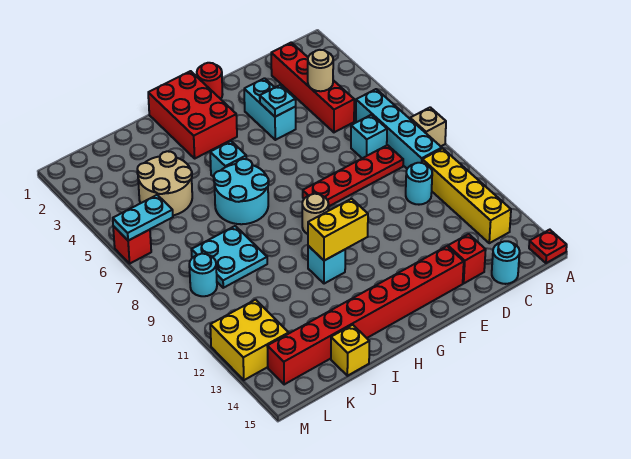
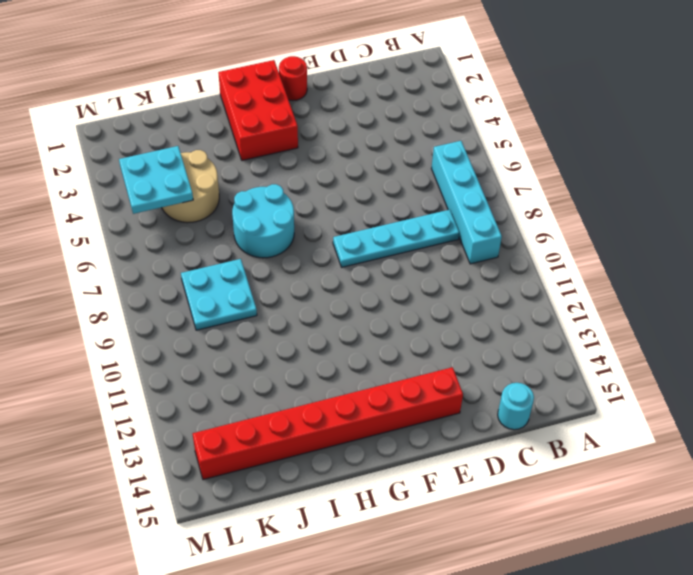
cyan plate C8:F8 level 1 -> red plate C8:F8 level 1
cyan plate K4:L5 level 2 -> none
none -> tan brick A8 level 1
none -> red plate A15 level 1
none -> yellow brick B10:B13 level 1

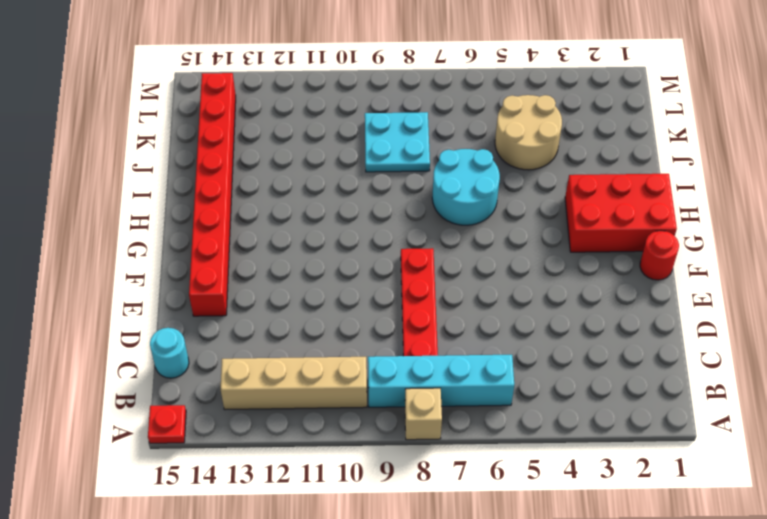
tan brick B10:B13 level 1 -> yellow brick B10:B13 level 1
none -> red brick C2:C5 level 1
none -> cyan brick C7 level 1
none -> cyan round brick C10 level 1

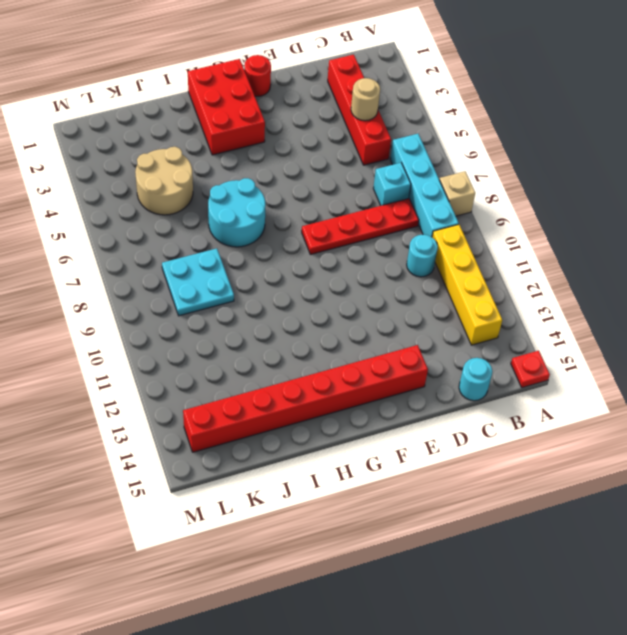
none -> red brick D14 level 1
none -> cyan brick E3:E4 level 1
none -> tan round brick G9 level 1

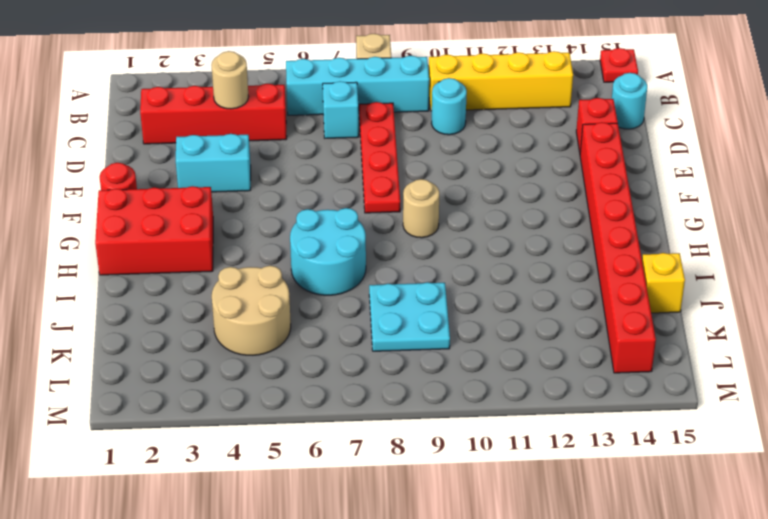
none -> cyan brick H5 level 1
none -> cyan brick H11 level 1
none -> cyan round brick L9 level 1

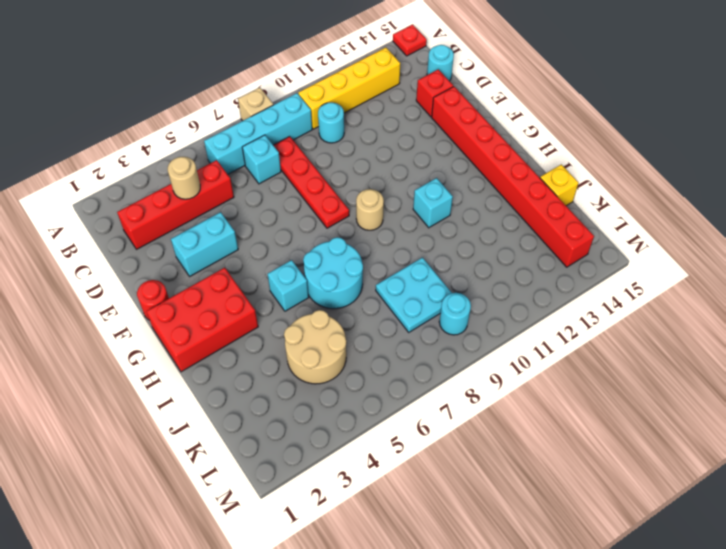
none -> yellow brick L12:M13 level 1
none -> red brick M6 level 1
none -> cyan plate E4 level 2

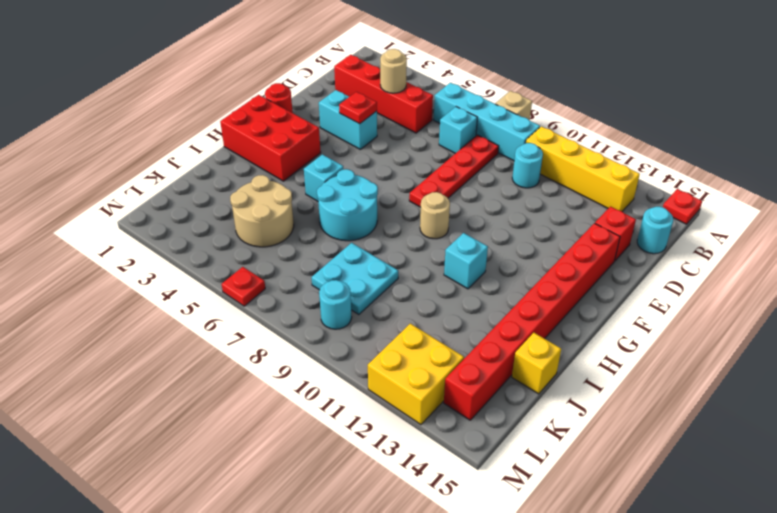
red plate E4 level 2 -> cyan plate E4 level 2
red plate M6 level 1 -> red brick M6 level 1
none -> yellow brick G11:H11 level 2
none -> cyan plate L6:M6 level 2

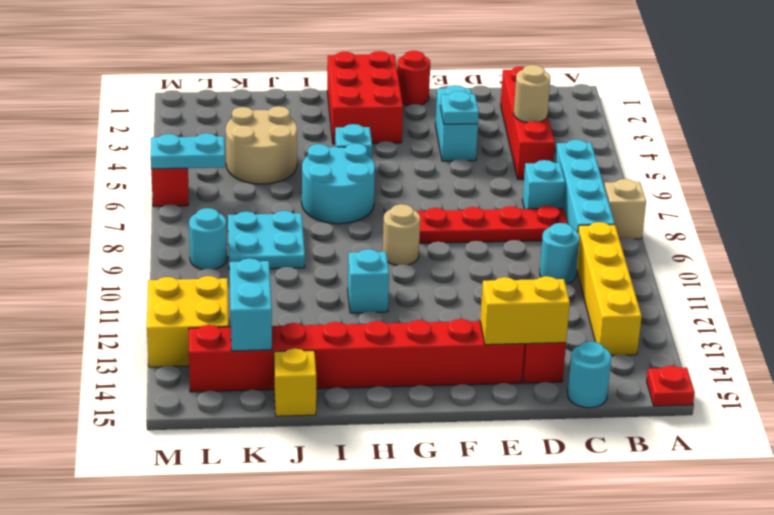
yellow brick D14:E14 level 2 -> yellow brick G11:H11 level 2
cyan brick K13:K14 level 2 -> none

